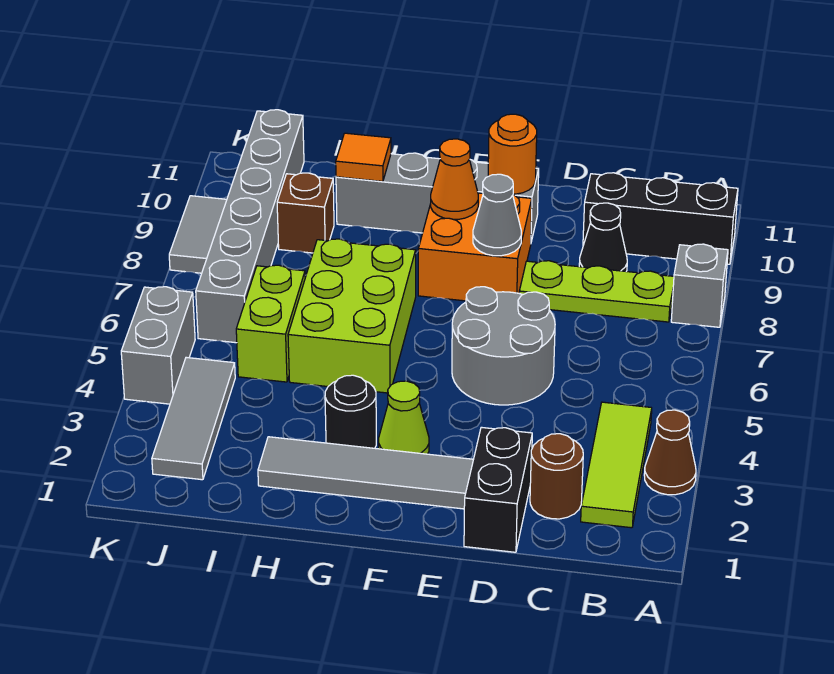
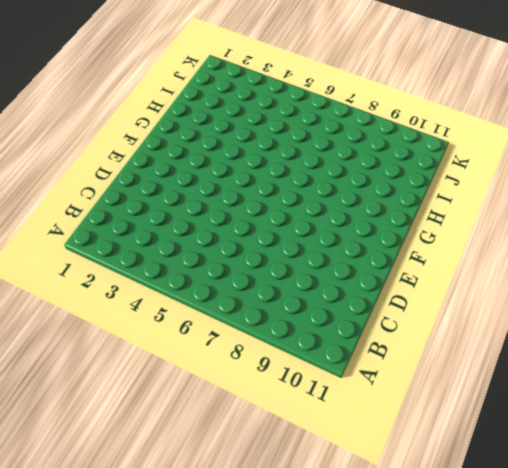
none -> brown cone A3 level 1
none -> grey brick A8 level 1
none -> black brick A10:C10 level 1

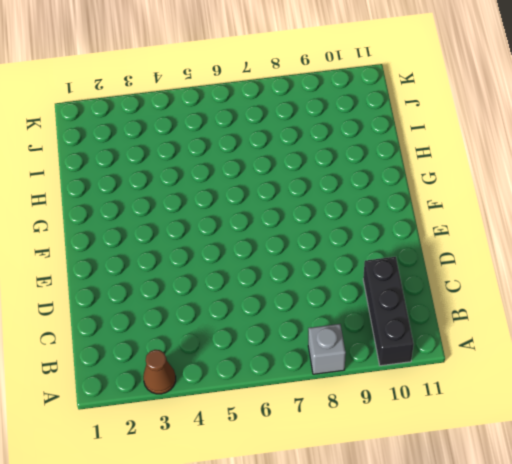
none -> lime tile B2:B4 level 1
none -> lime plate B8:D8 level 1
none -> brown round brick C2 level 1

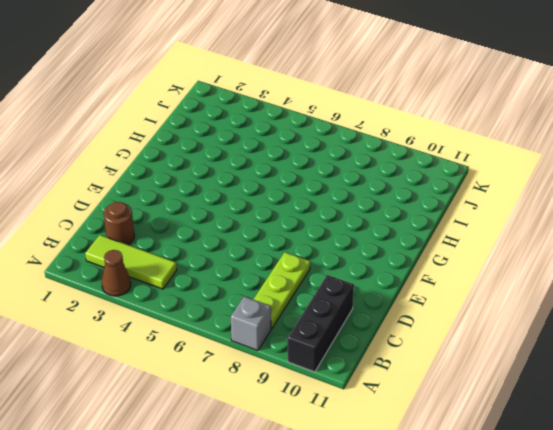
none -> black cone C9 level 1
none -> black brick D1:D2 level 1
none -> grey round brick D5:E6 level 1

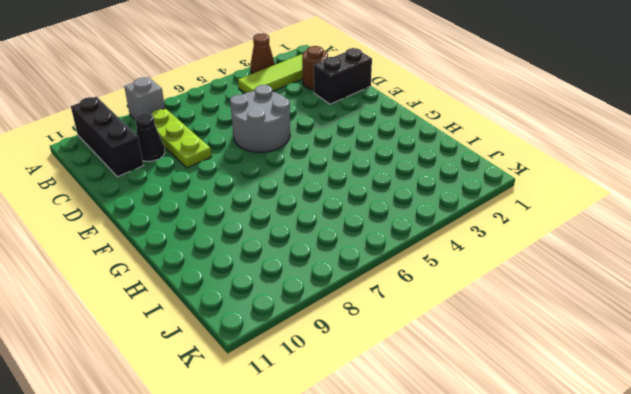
none -> grey tile E2:H2 level 1
none -> orange brick E8:F9 level 1
none -> grey brick E10:H10 level 1

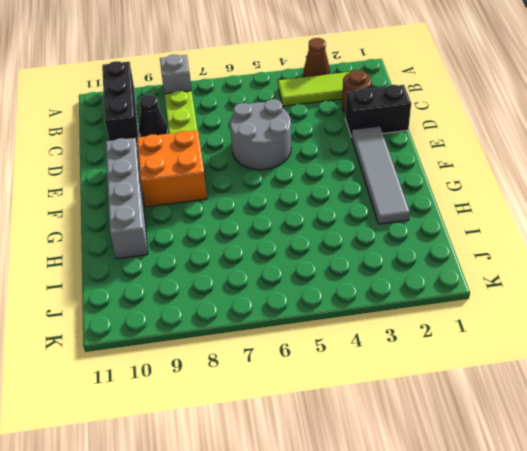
none -> lime cone F3 level 1
none -> black round brick G3 level 1
none -> lime brick G5:H7 level 1

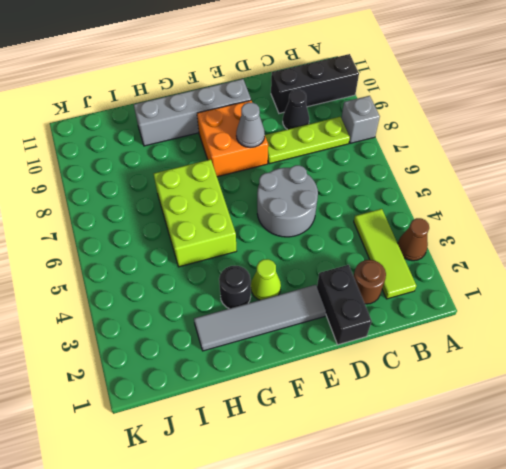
none -> lime brick I5:I6 level 1
none -> brown brick I9 level 1
none -> grey tile J2:J4 level 1

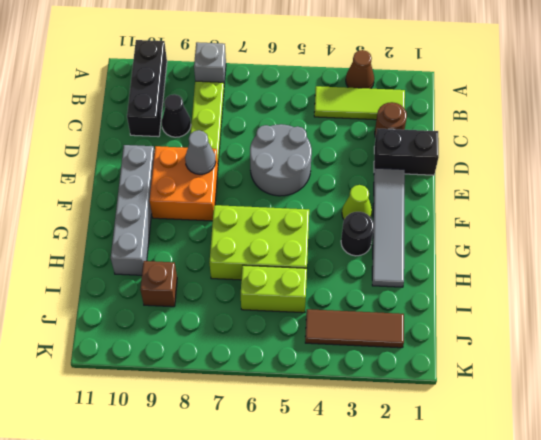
brown tile J2:J4 level 1 -> grey tile J2:J4 level 1
none -> grey brick J6:J11 level 1
none -> grey brick K4:K5 level 1
none -> grey tile K8:K9 level 1

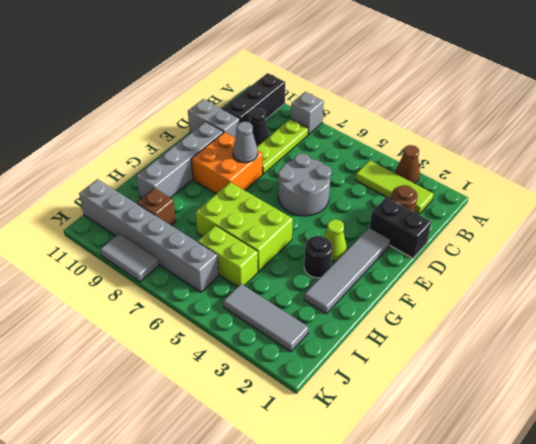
grey brick D10:D11 level 1 -> grey brick K4:K5 level 1
none -> orange round brick E10 level 2
none -> orange cone F9 level 2
none -> orange tile H10 level 2

